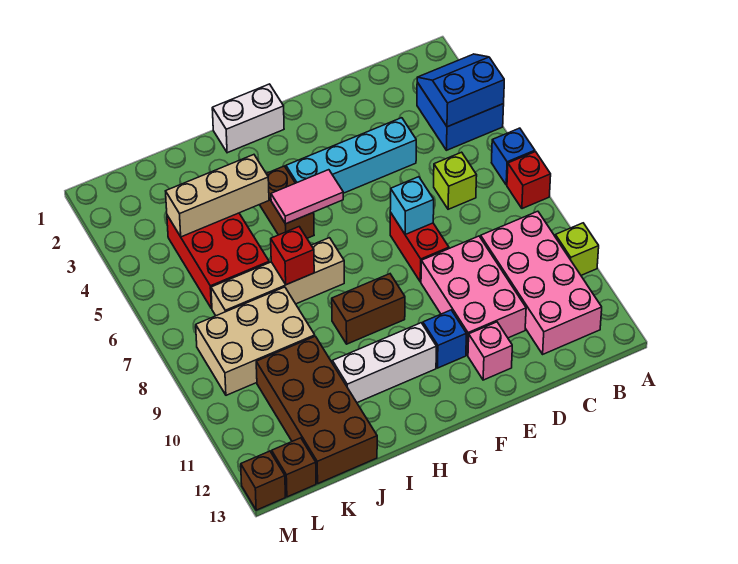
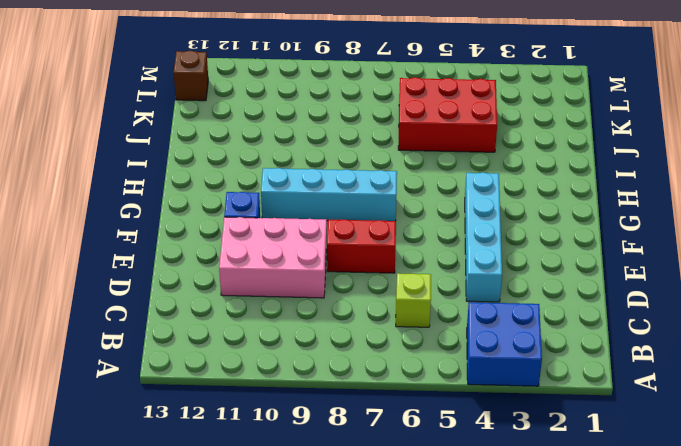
cyan brick G7:G10 level 1 -> brown brick G9:H9 level 1
none -> blue brick A6 level 1
none -> red brick A7 level 1
none -> lime brick A10 level 1

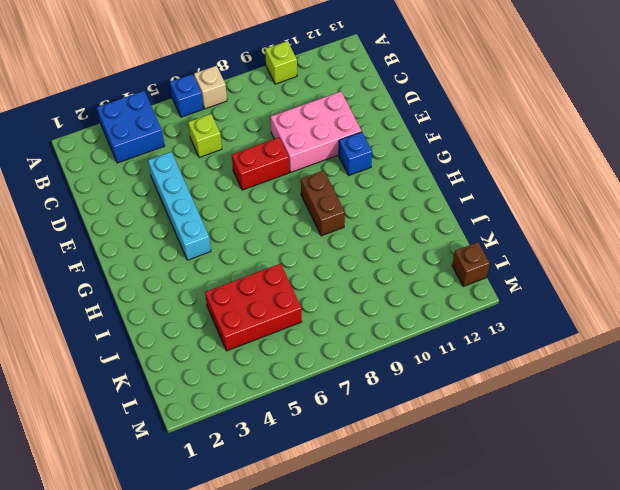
tan brick A7 level 1 -> red brick A7 level 1
none -> pink brick B9:C12 level 1
none -> pink brick E12 level 1
none -> white brick G1:H1 level 1

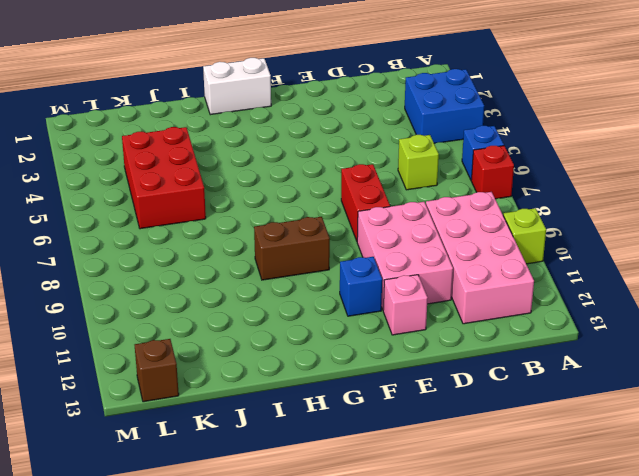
none -> cyan brick D4:G4 level 1
none -> white brick G11:I11 level 1
none -> brown brick H4:H5 level 1

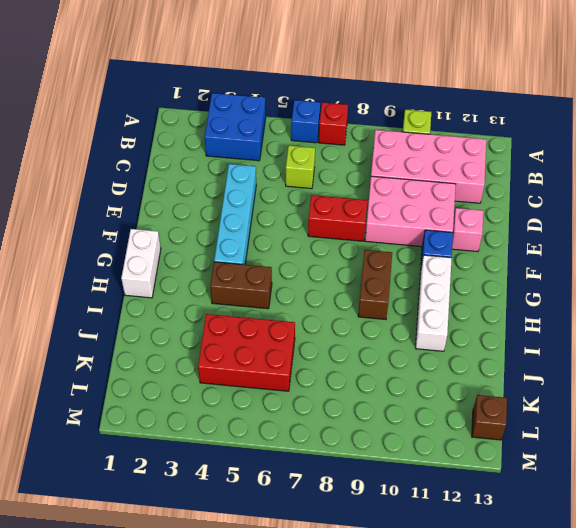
none -> tan brick H7:K7 level 1
none -> tan brick J8:L9 level 1
none -> brown brick J10:K13 level 1

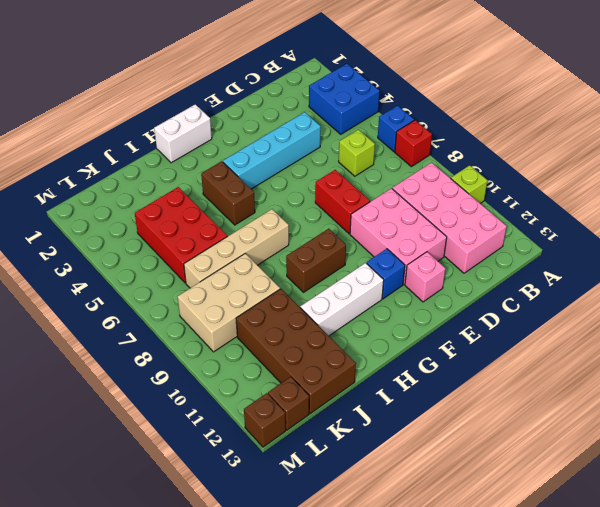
none -> blue slope A3:B4 level 2 top 4
none -> cyan brick E7 level 2
none -> pink tile G5:H5 level 2

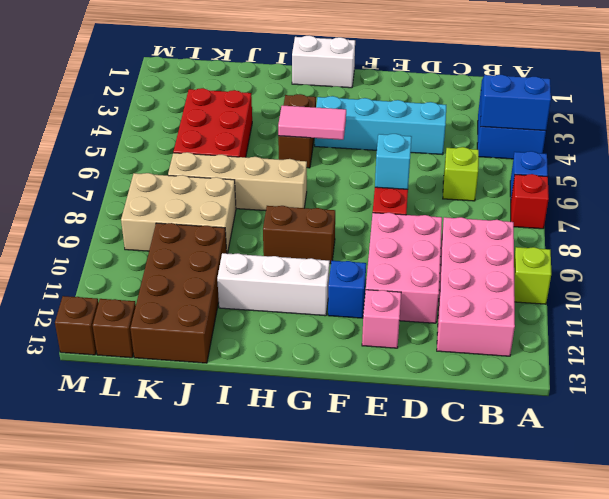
none -> tan brick I4:K4 level 2
none -> red brick I7 level 2

